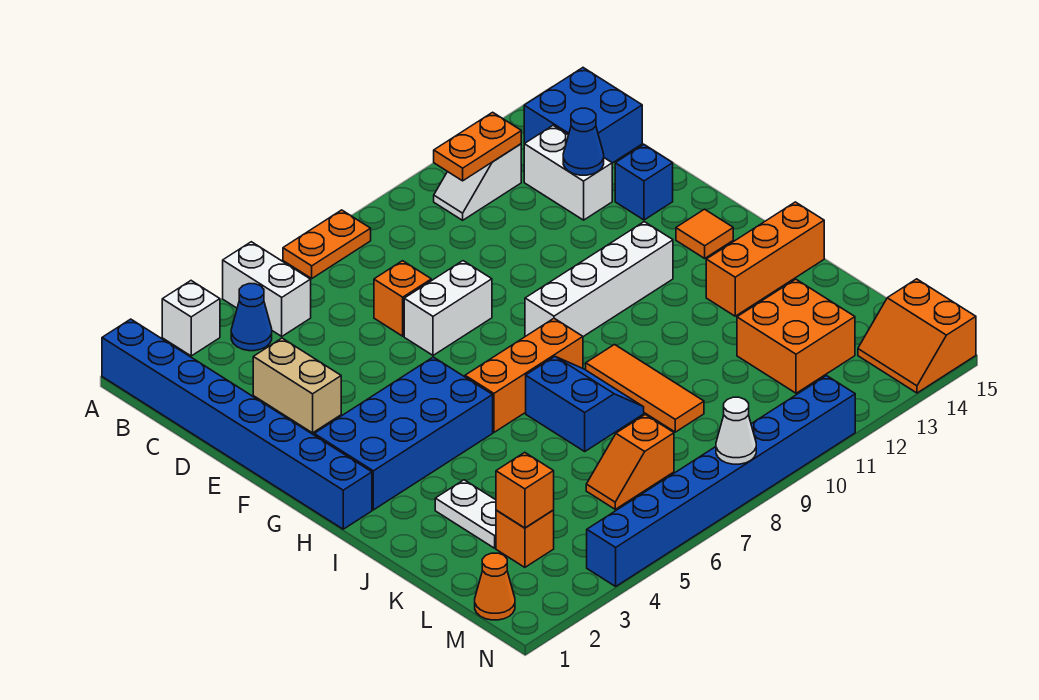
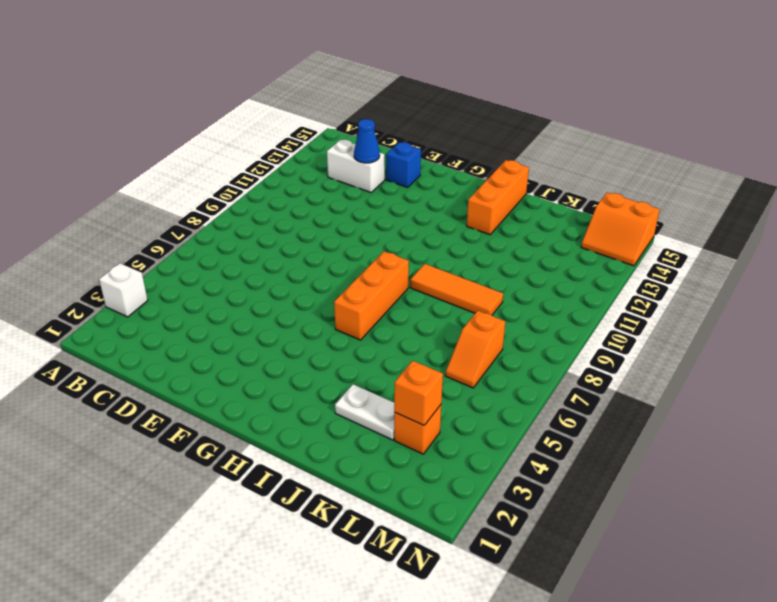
none -> blue brick A1:H1 level 1
none -> white brick A5:B5 level 1
none -> orange plate A7:A8 level 1
none -> blue cone B4 level 1

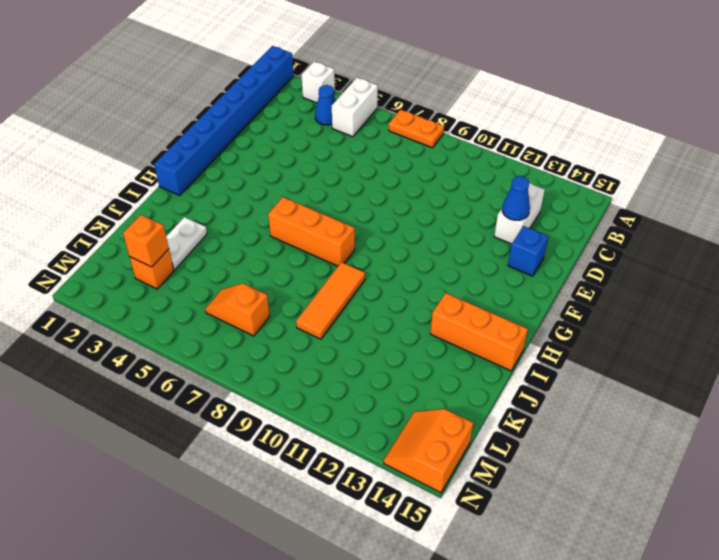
none -> white slope B11:B12 level 1 top 12
none -> blue brick B14:C15 level 1
none -> tan brick D3:E3 level 1
none -> orange brick D7 level 1

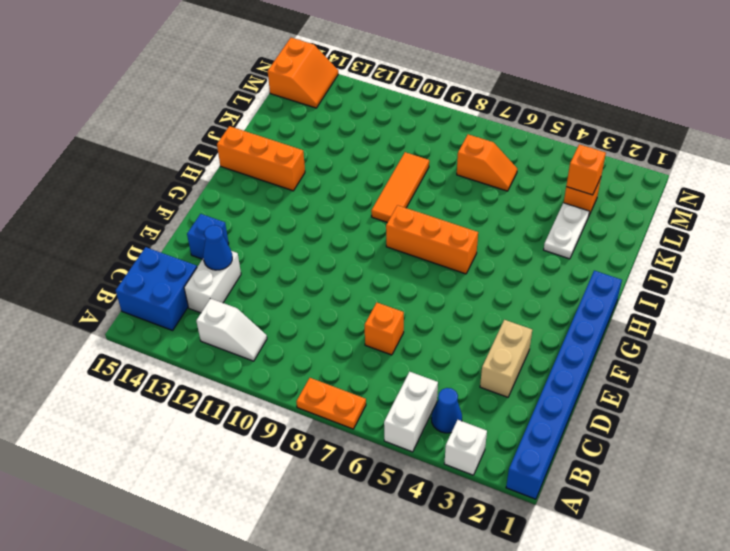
none -> white brick E7:E8 level 1
none -> blue brick G2:H5 level 1
none -> white brick G9:G12 level 1
none -> orange tile G14 level 1

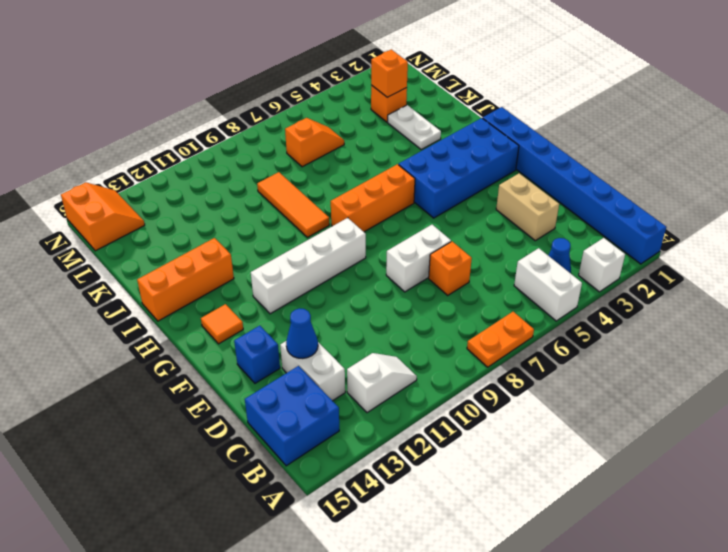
none -> blue slope I7:J8 level 1 top 7
none -> orange brick K12:L13 level 1
none -> orange cone M1 level 1
none -> blue brick N4:N11 level 1

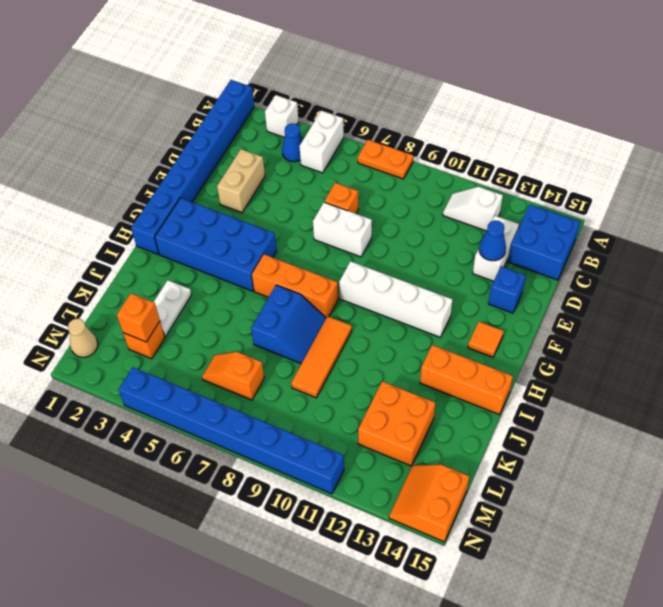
tan cone M1 level 1 -> orange cone M1 level 1
none -> orange plate B11:B12 level 2
none -> white cone N8 level 2

